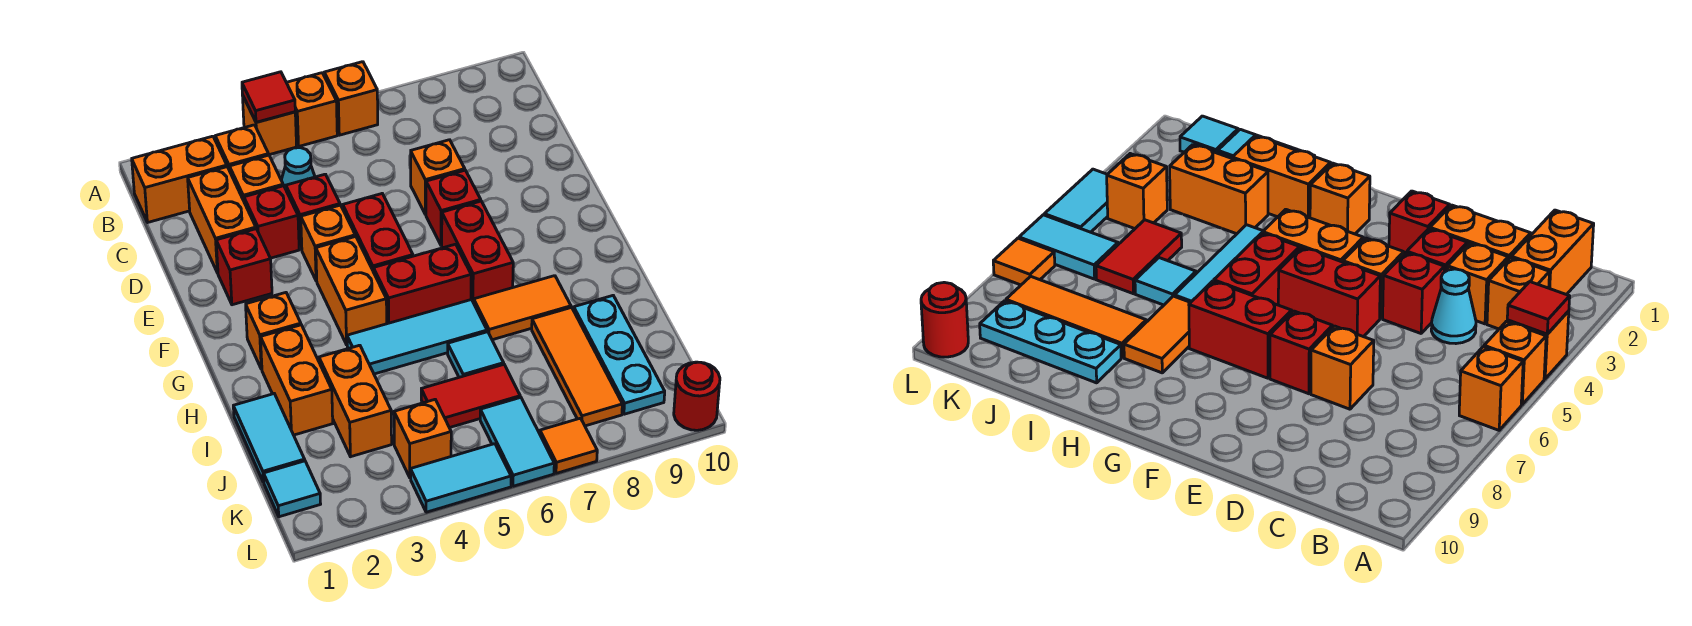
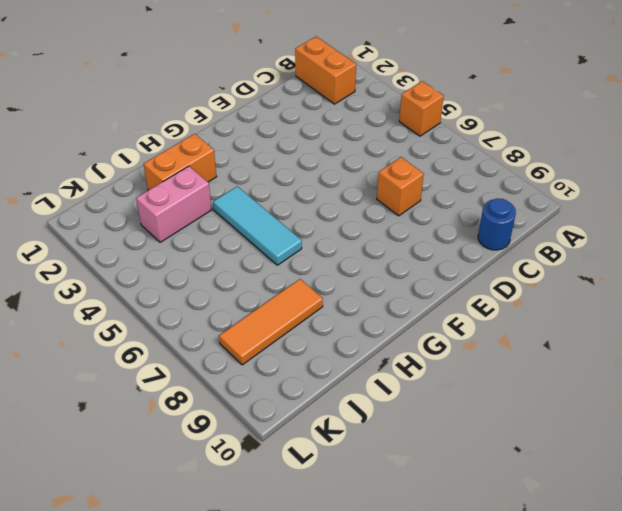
blue round brick C10 level 1 -> none
pink brick I3:J3 level 1 -> orange brick I3:J3 level 1
none -> orange brick A4 level 1
none -> orange brick A6 level 1
none -> orange brick B3 level 1
none -> orange brick C2:D2 level 1

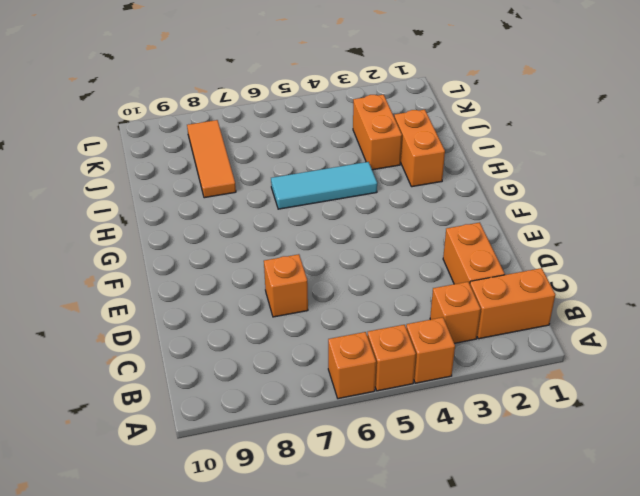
none -> orange brick C3 level 1
none -> cyan cone C4 level 1
none -> red brick D3 level 1
none -> red brick D4 level 1

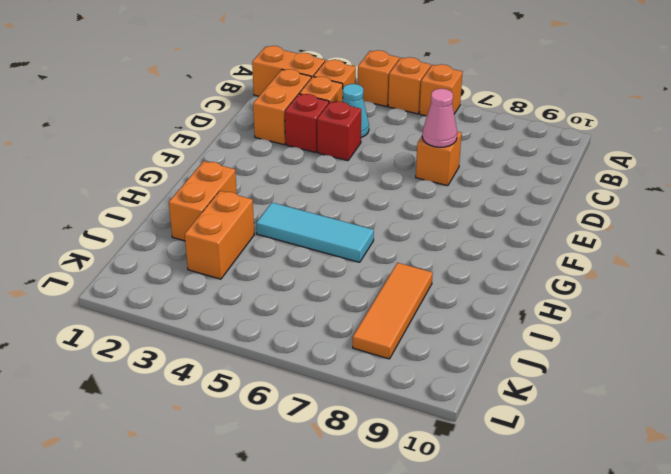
pink cone D7 level 2 -> none
none -> red brick E2 level 1
none -> orange brick E4 level 1
none -> red brick E5:F5 level 1
none -> red brick E7 level 1

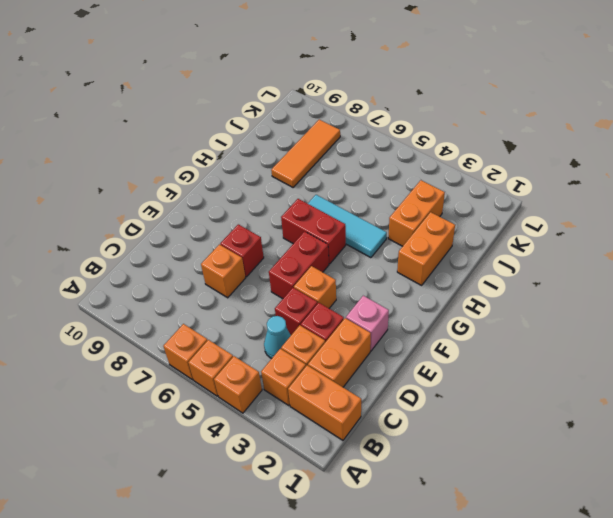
pink brick E2 level 1 -> red brick E2 level 1
none -> orange brick F4:G4 level 1
none -> red brick F7:G7 level 1
none -> orange brick G2 level 1
none -> orange tile H7:H8 level 1

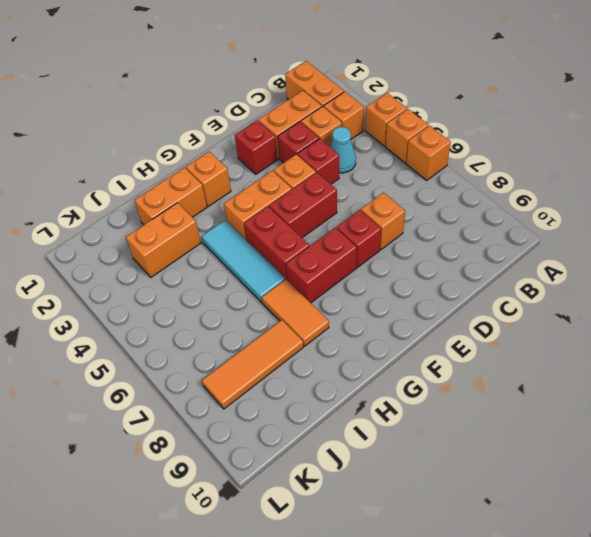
none -> cyan tile I1:J1 level 1
none -> cyan tile I6 level 1
none -> cyan plate I9:K9 level 1
none -> red tile J5:J6 level 1

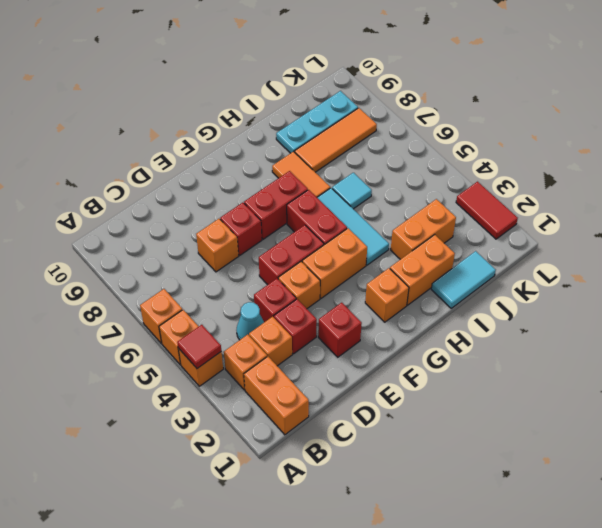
red tile L2:L3 level 1 -> red tile J5:J6 level 1
none -> orange brick C2:D2 level 1
none -> cyan tile K1 level 1
none -> orange brick K4 level 1
none -> cyan tile K6:L6 level 1

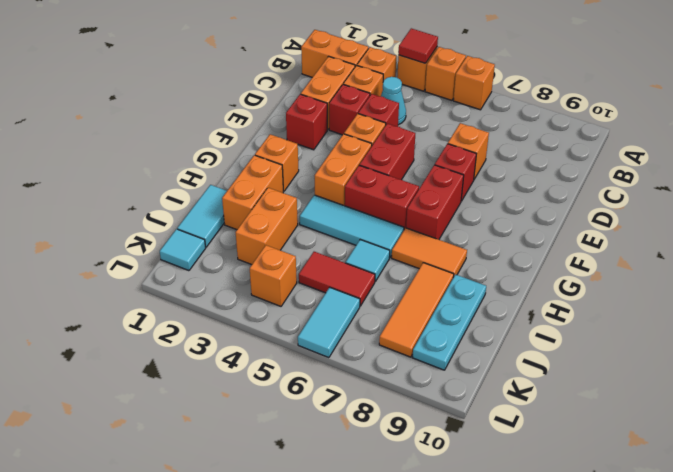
none -> cyan tile L4:L5 level 1
none -> orange tile L7 level 1
none -> red round brick L10 level 1

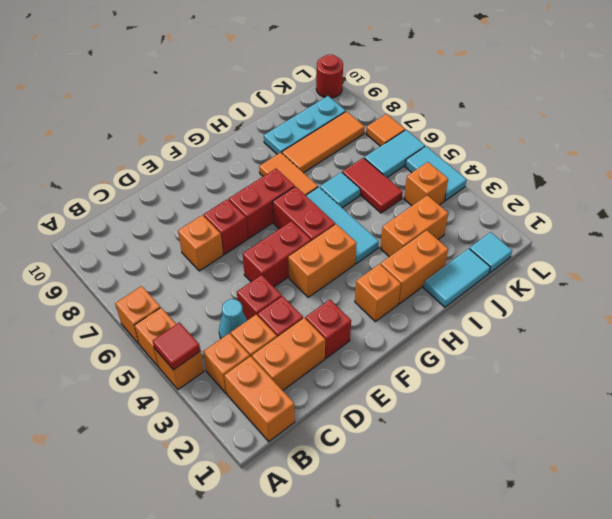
none -> orange brick E4 level 1

